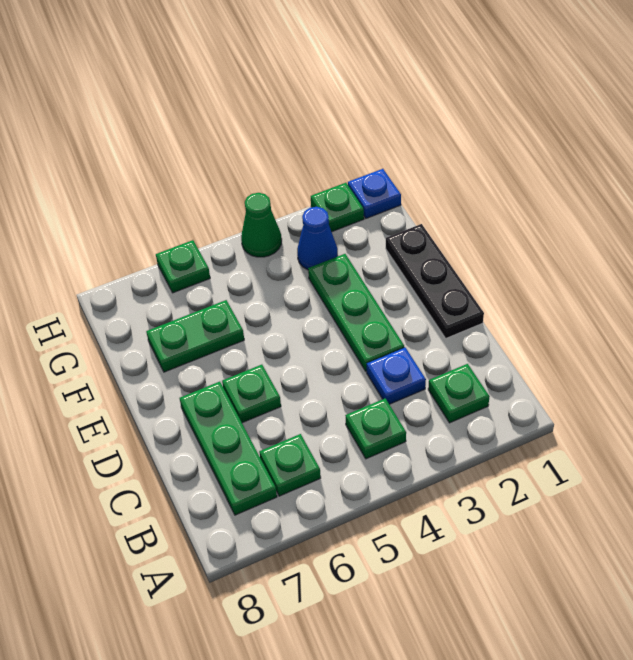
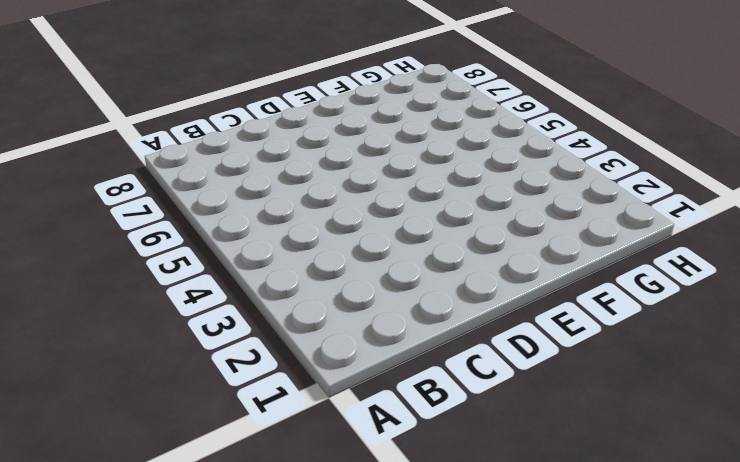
none -> green plate B2 level 1
none -> green plate B4 level 1
none -> green plate B6 level 1

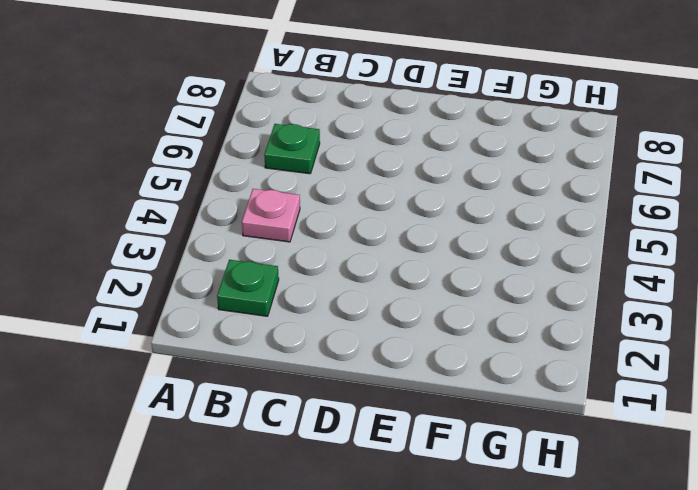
pink plate B4 level 1 -> green plate B4 level 1
none -> green plate B7:D7 level 1
none -> blue plate C3 level 1
none -> black plate D1:F1 level 1

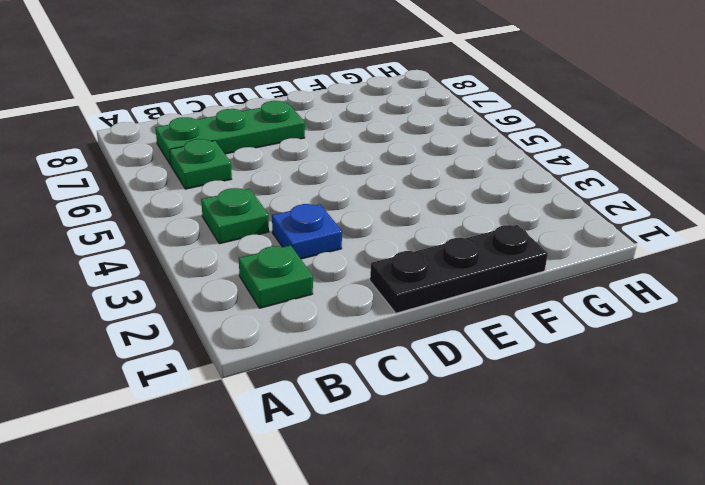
none -> green plate D3:F3 level 1
none -> green plate D6 level 1
none -> green plate F6:F7 level 1

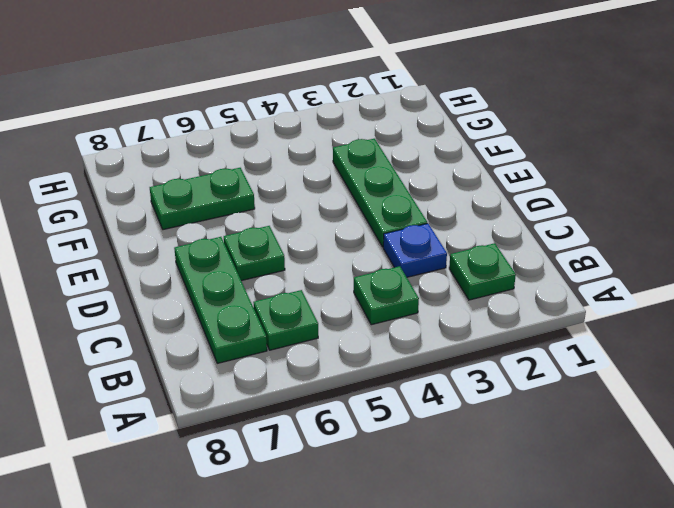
none -> black plate D1:F1 level 1
none -> blue cone G3 level 1
none -> blue plate H1 level 1

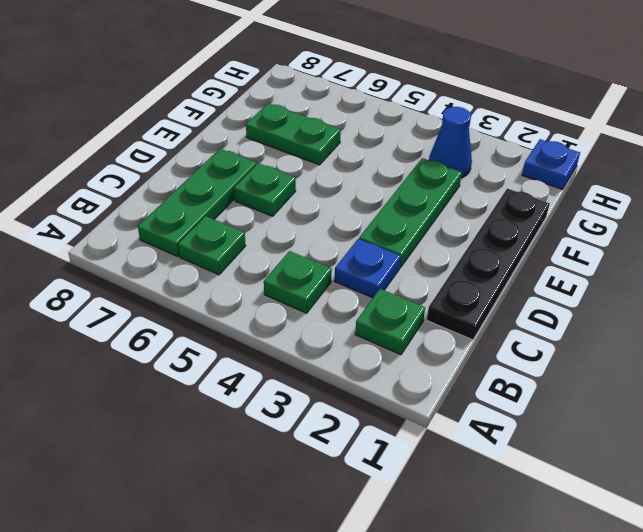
black plate C1:F1 level 1 -> black plate D1:F1 level 1
none -> green plate H2 level 1
none -> green cone H4 level 1
none -> green plate H6 level 1

